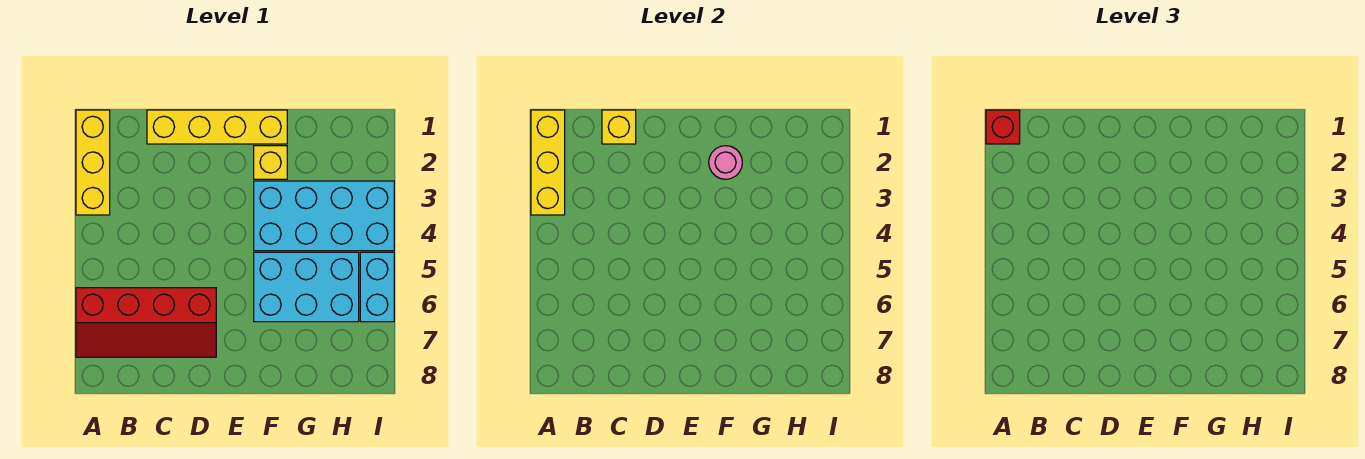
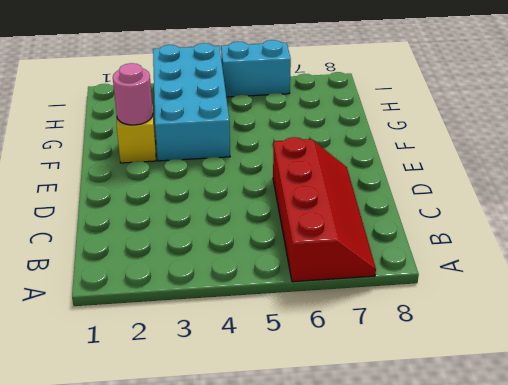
none -> yellow brick A1:A3 level 1
none -> yellow brick C1:F1 level 1

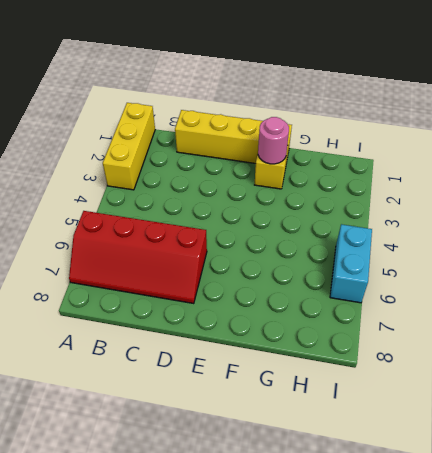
none -> cyan brick F3:I4 level 1
none -> cyan brick F5:H6 level 1

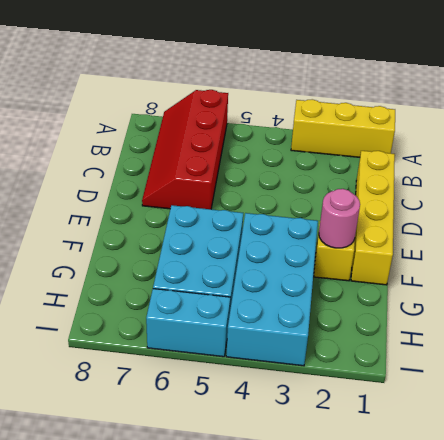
none -> yellow brick A1:A3 level 2
none -> yellow brick C1 level 2

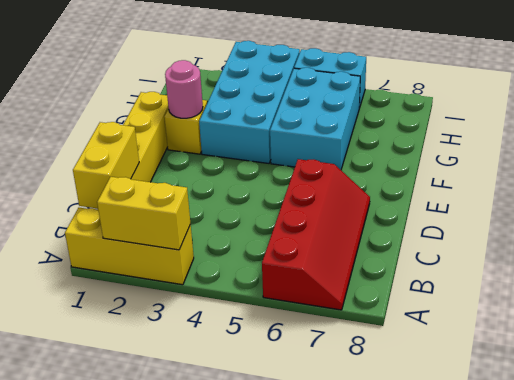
yellow brick A2:A3 level 2 -> yellow brick A1:A3 level 2
yellow brick B1:C1 level 2 -> yellow brick C1 level 2
none -> red brick A1 level 3

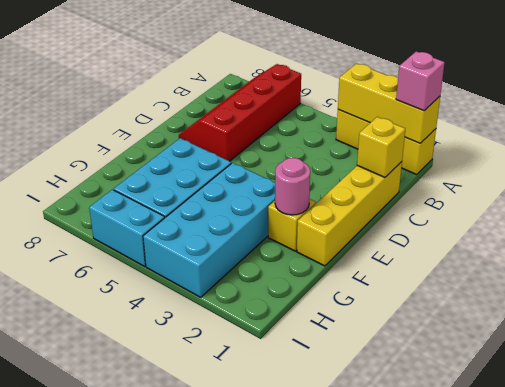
pink brick A1 level 3 -> red brick A1 level 3

